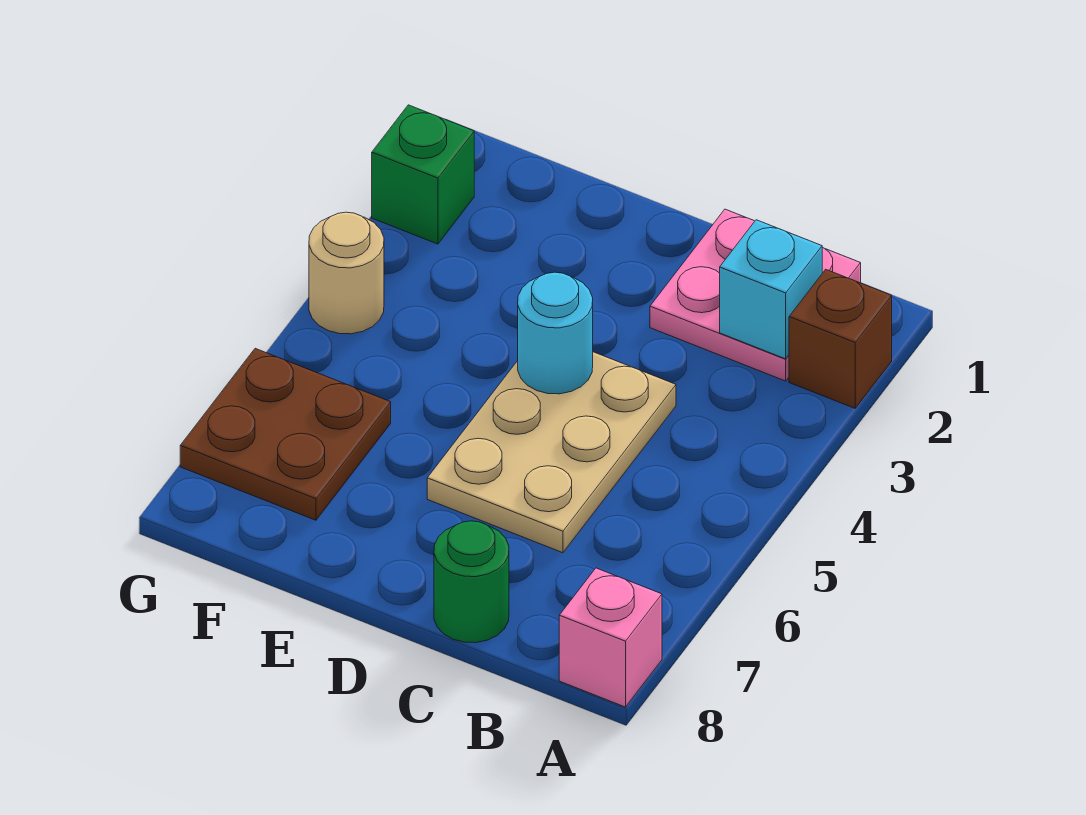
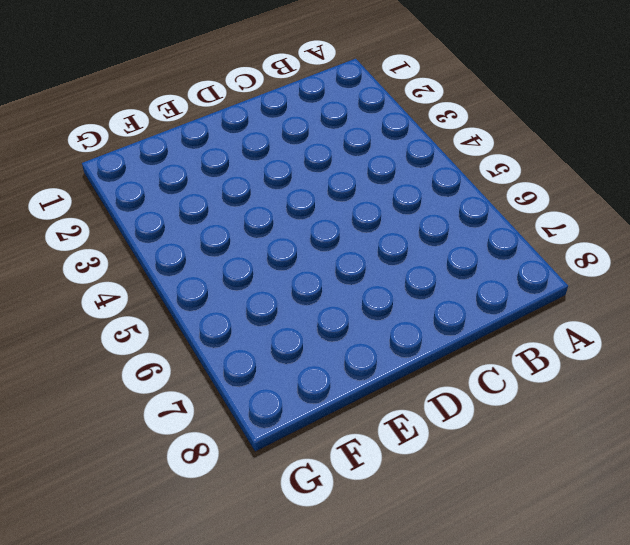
none -> brown brick A2 level 1
none -> pink brick A8 level 1

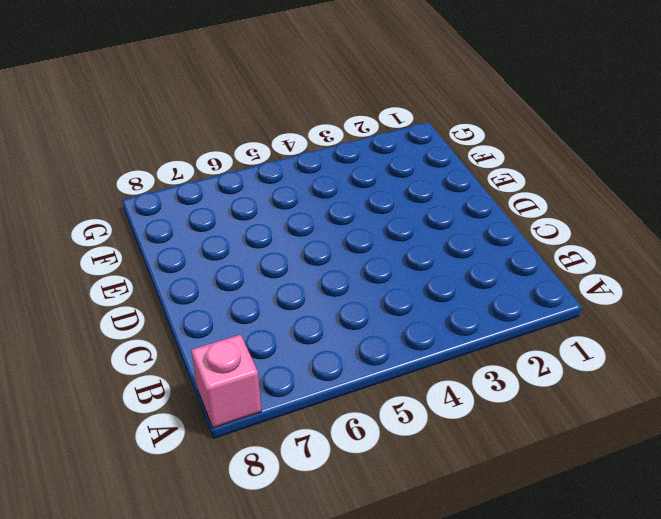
none -> brown brick A2 level 1
none -> pink plate B1:C2 level 1

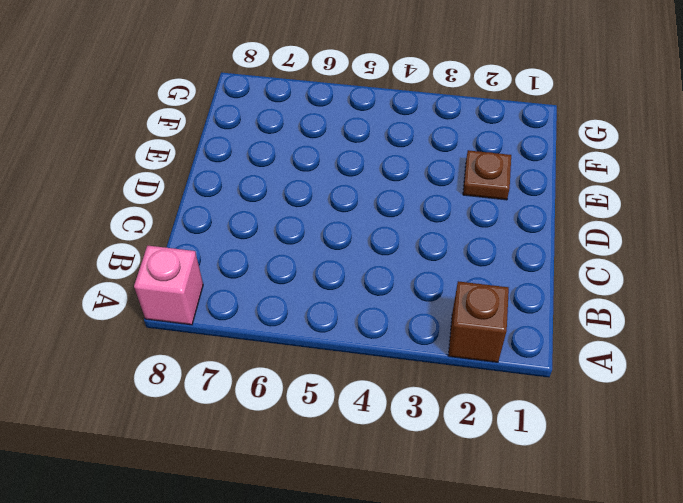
brown plate E2 level 1 -> none
none -> pink plate B1:C2 level 1
none -> tan plate C4:D6 level 1

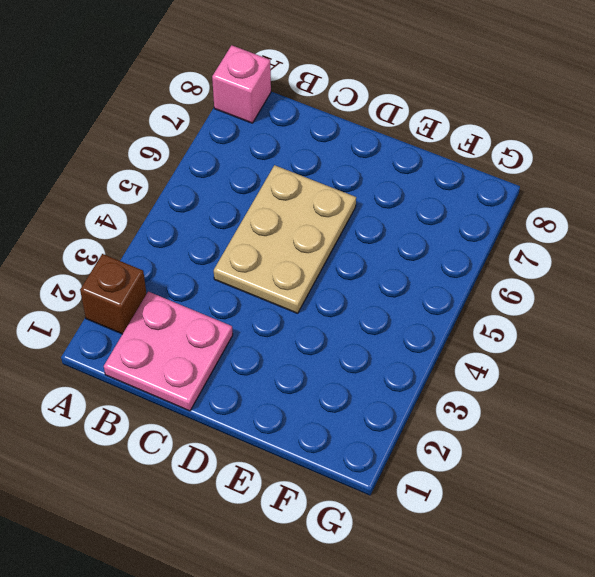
none -> green round brick C8 level 1
none -> brown plate F6:G7 level 1

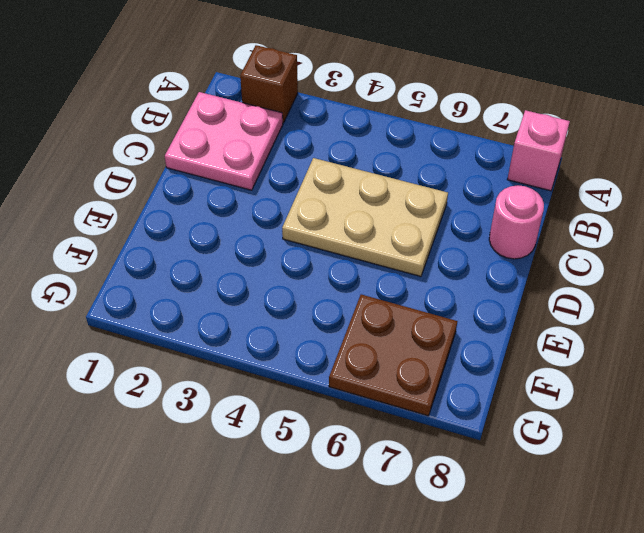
pink round brick C8 level 1 -> green round brick C8 level 1
none -> green brick G2 level 1
none -> tan round brick G4 level 1

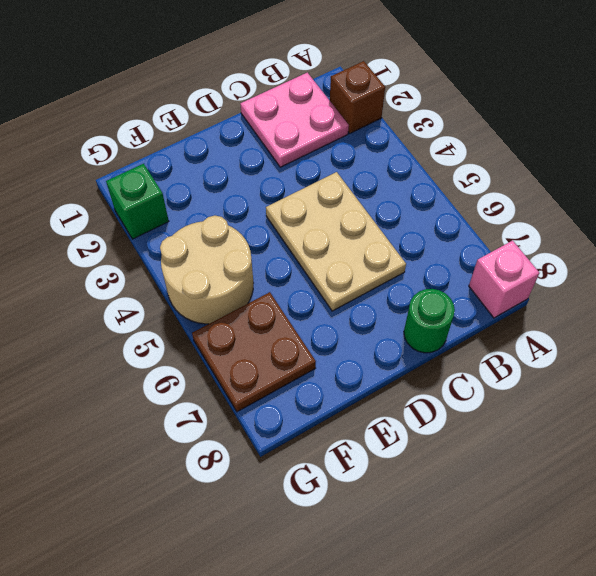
tan round brick F4:G5 level 1 -> tan round brick G4 level 1
none -> cyan brick B2 level 2
none -> cyan round brick D4 level 2

